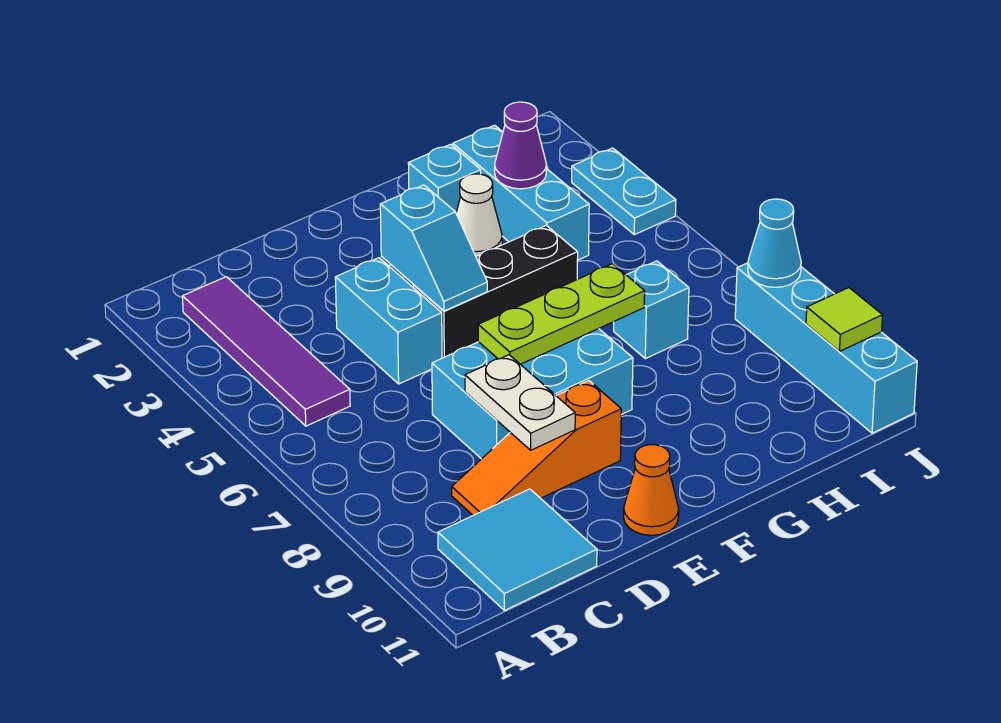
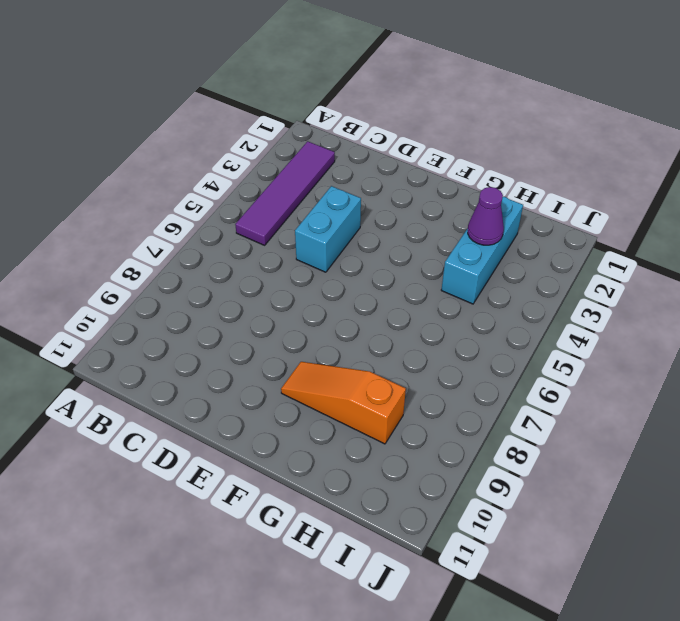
orange slope F9:H9 level 1 top H -> orange slope C9:E9 level 1 top E
none -> cyan tile B10:C11 level 1
none -> cyan brick D7:F8 level 1
none -> black brick E5:G5 level 1

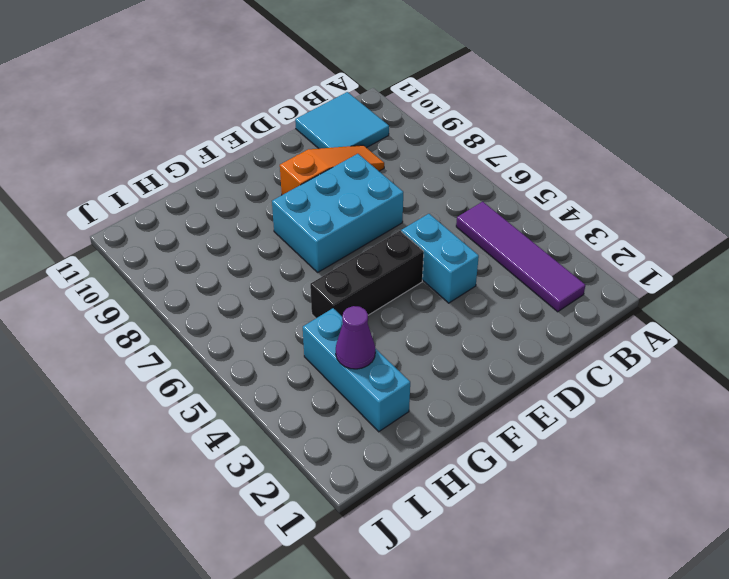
none -> orange cone E11 level 1
none -> cyan brick G2 level 1
none -> white cone G3 level 1

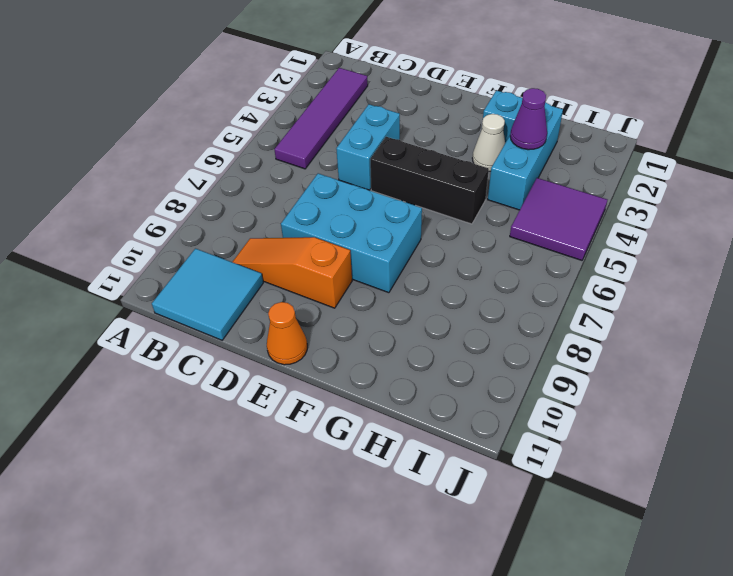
purple tile I4:J5 level 1 -> cyan plate J3:J4 level 1
none -> cyan brick H7 level 1
none -> cyan brick J8:J11 level 1
none -> white plate D8:D9 level 2

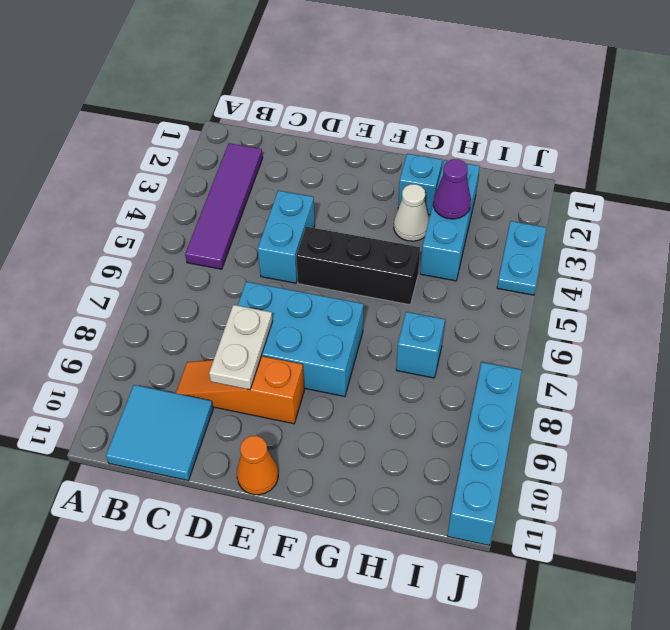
none -> cyan slope E4:E5 level 2 top 4
none -> lime plate E7:G7 level 2
none -> cyan cone J8 level 2

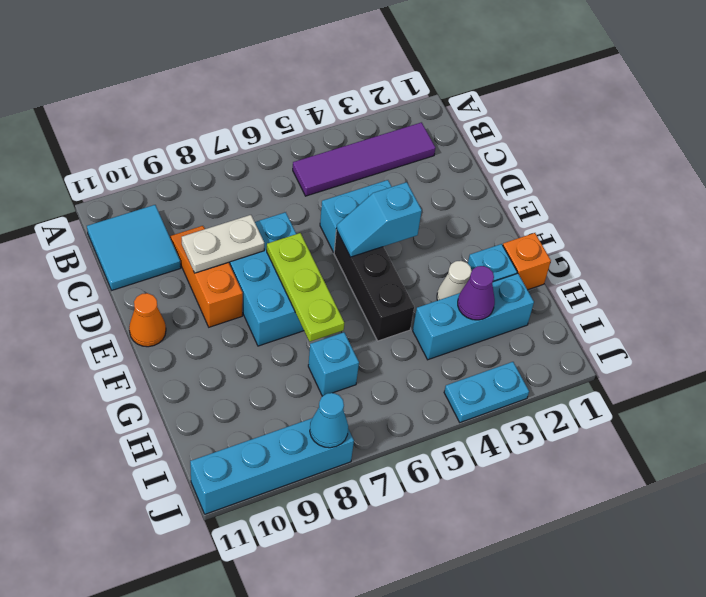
orange brick G1 level 1 -> none
none -> lime tile J10 level 2

